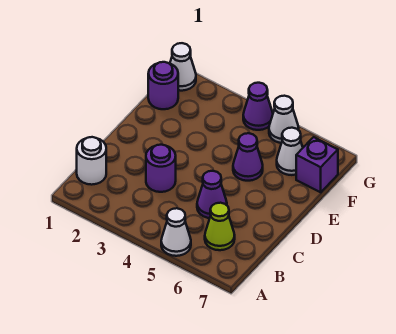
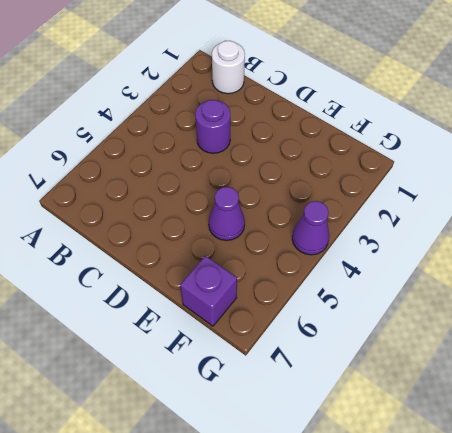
none -> white cone A5 level 1
none -> lime cone B6 level 1
none -> purple cone C5 level 1

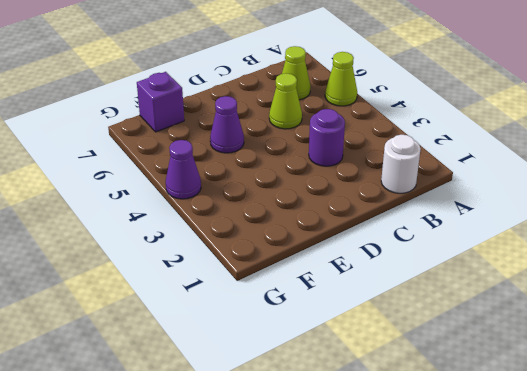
lime cone A5 level 1 -> white cone A5 level 1
lime cone C5 level 1 -> purple cone C5 level 1
none -> purple round brick F1 level 1
none -> white cone F6 level 1
none -> white cone G1 level 1

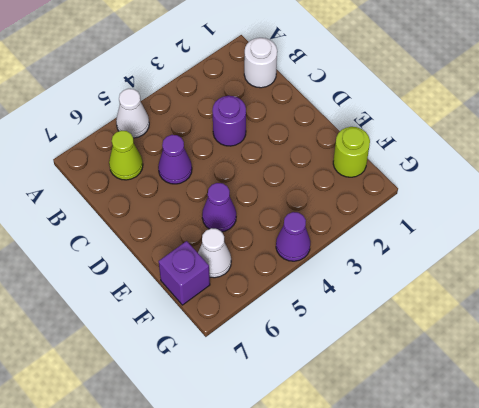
lime round brick F1 level 1 -> purple round brick F1 level 1
none -> white cone G1 level 1
none -> white cone G5 level 1

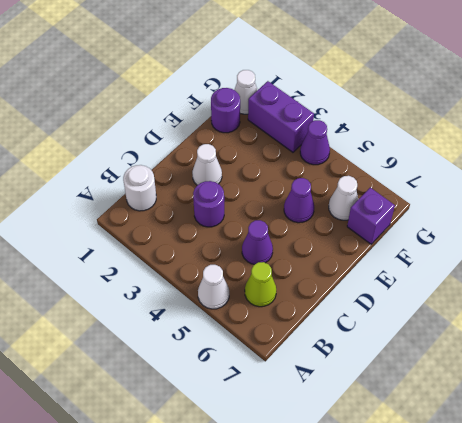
white cone D2 level 1 -> white cone G5 level 1
purple brick G2:G3 level 1 -> none

